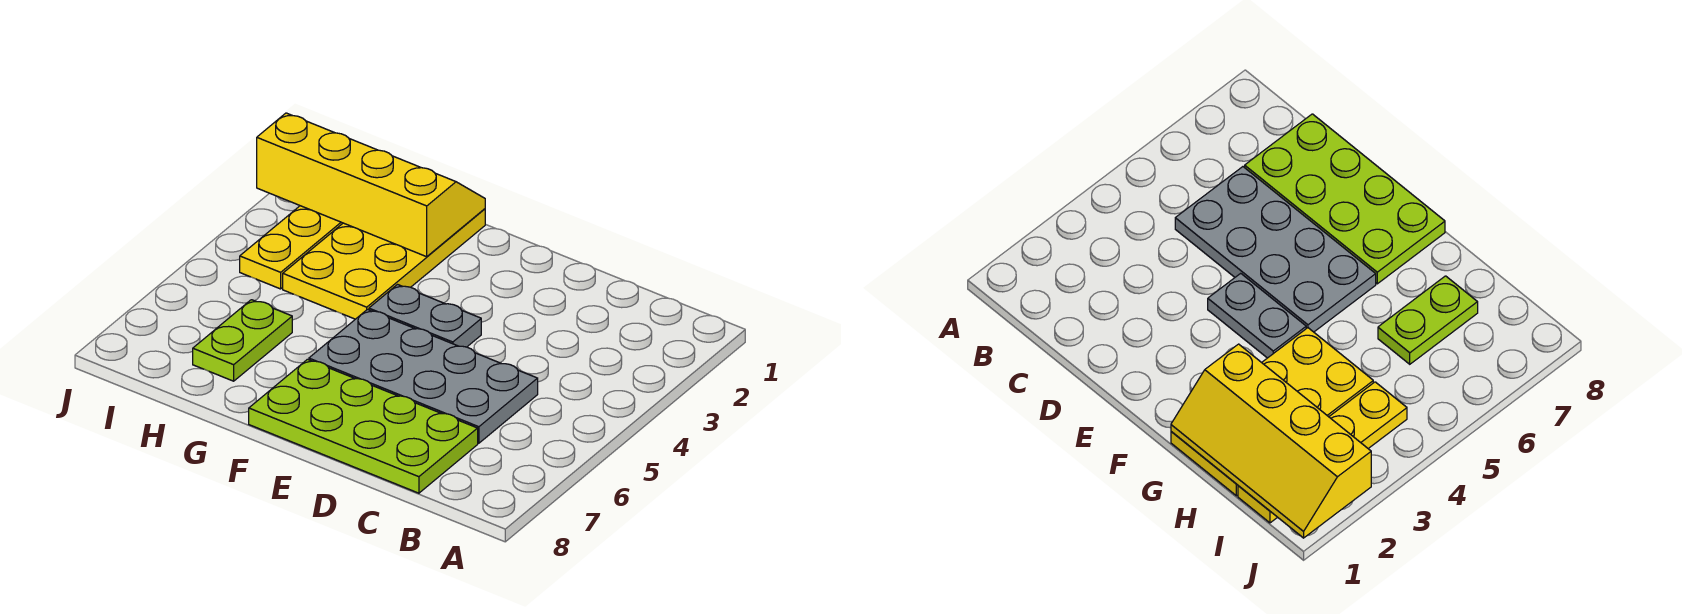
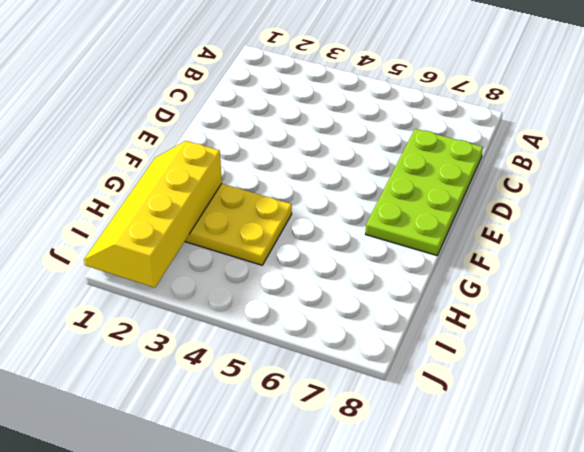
none -> grey plate C5:F6 level 1
none -> grey plate E4:F4 level 1

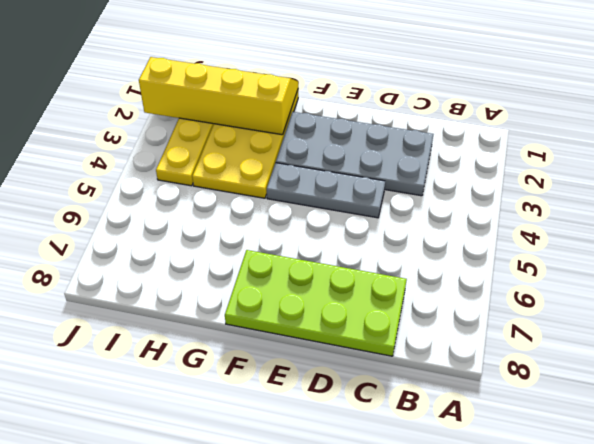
grey plate C2:F3 level 1 -> grey plate C5:F6 level 1
grey plate D4:F4 level 1 -> grey plate E4:F4 level 1
none -> lime plate H6:H7 level 1

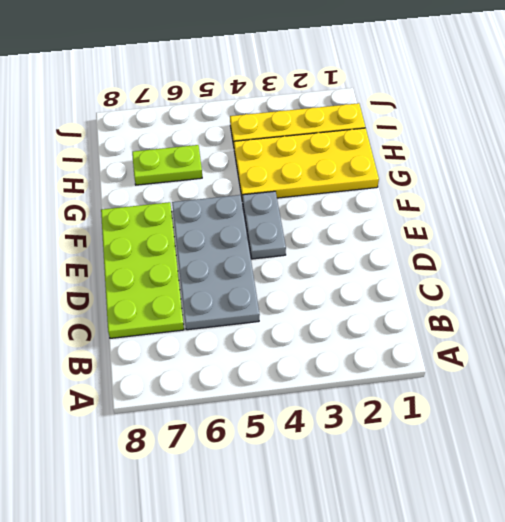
none -> yellow slope G1:J2 level 2 top 2

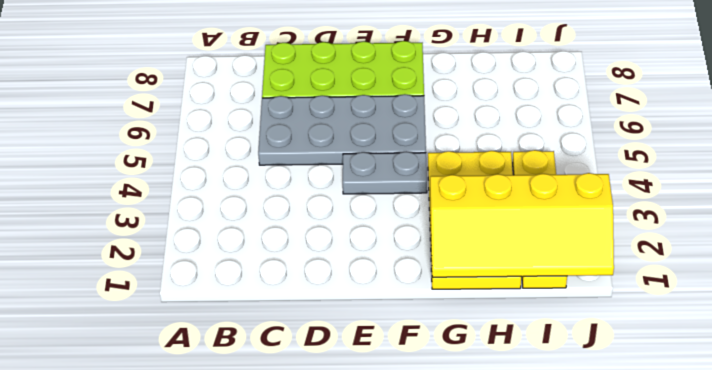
none -> lime plate H6:H7 level 1

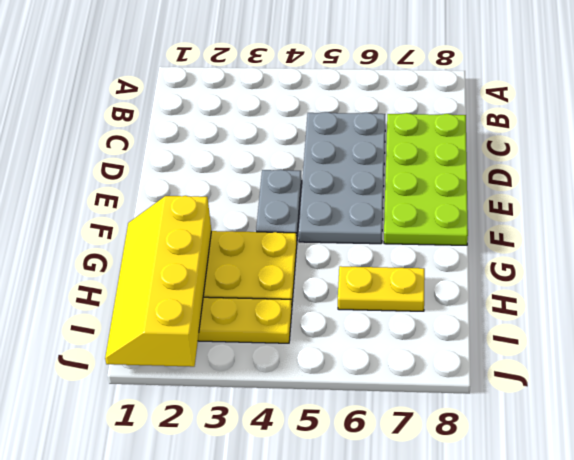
yellow plate H6:H7 level 1 -> lime plate H6:H7 level 1

